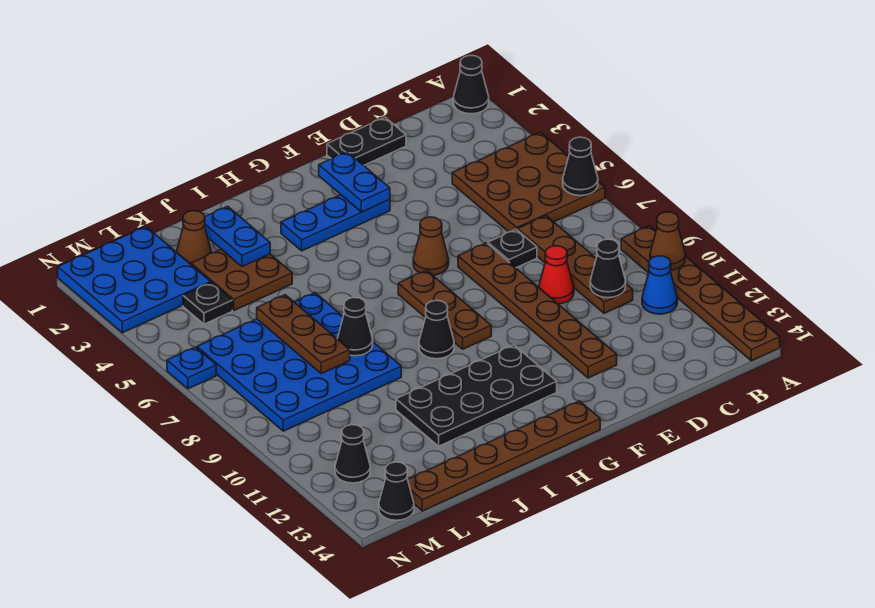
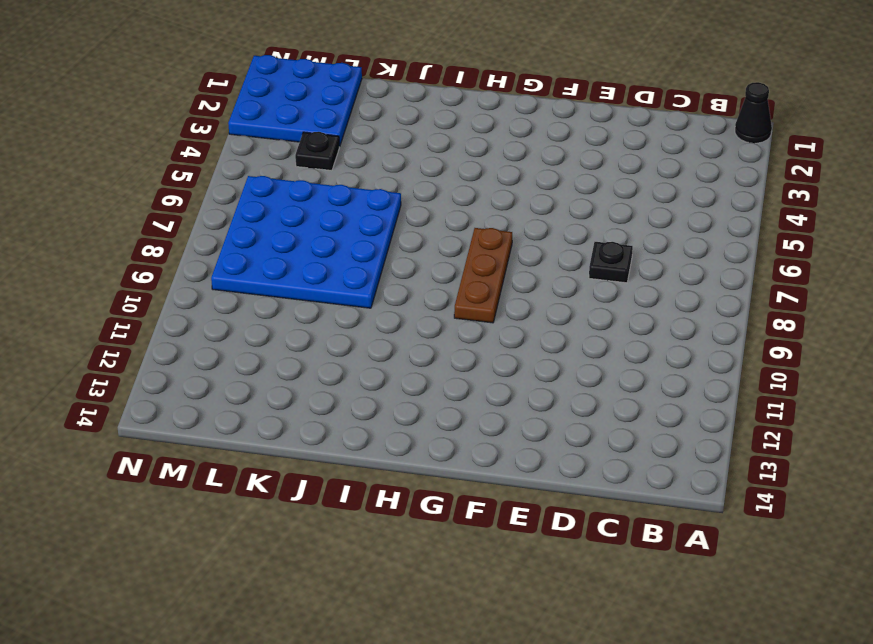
none -> brown plate A4:C6 level 1
none -> brown plate A9:A14 level 1
none -> blue cone B11 level 1
none -> brown plate C7:C10 level 1

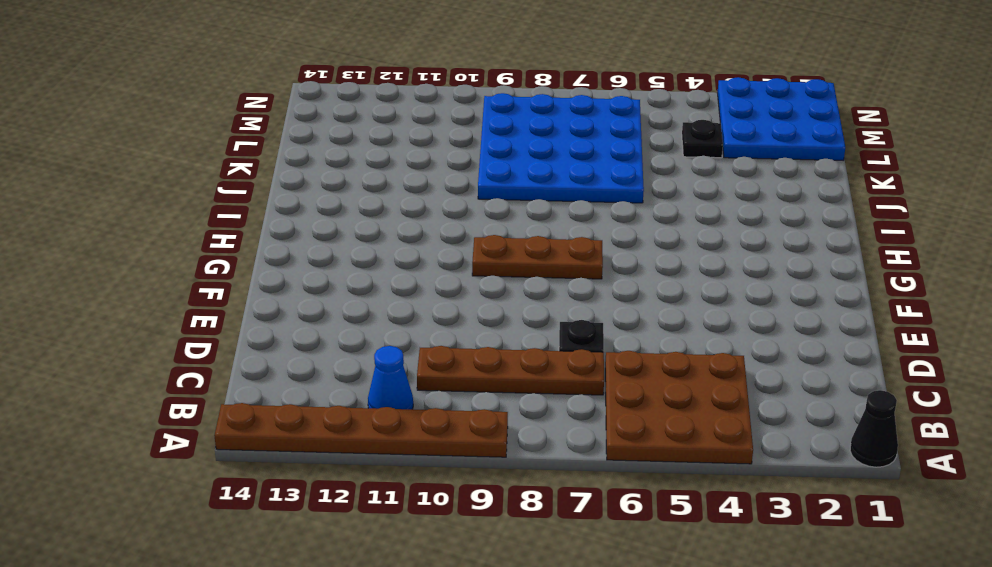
none -> black plate D1:E1 level 1
none -> red cone D9 level 1
none -> brown plate E7:E12 level 1
none -> blue plate F3:H3 level 1

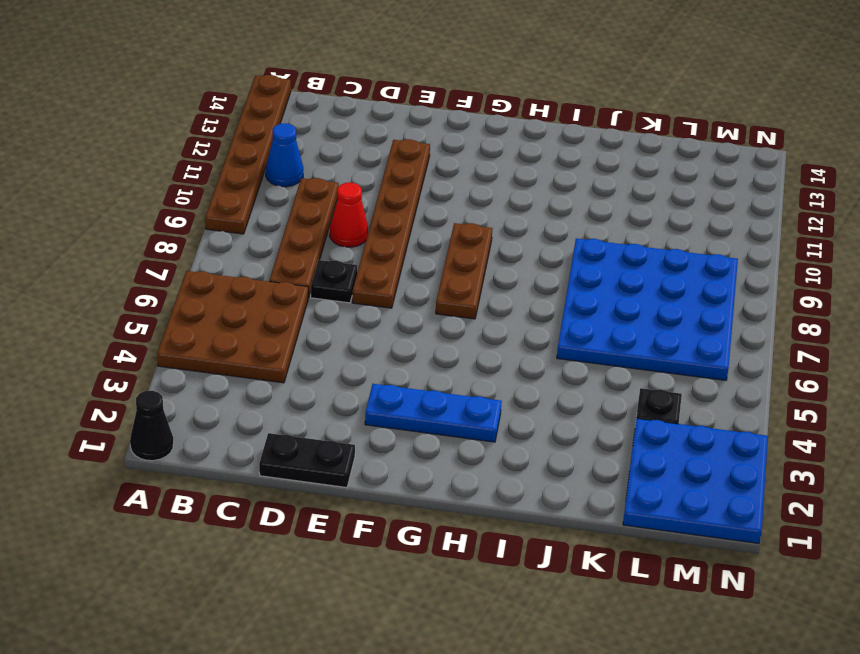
none -> brown cone F6 level 1
none -> black plate G11:J12 level 1
none -> brown plate G14:L14 level 1
none -> black cone H9 level 1

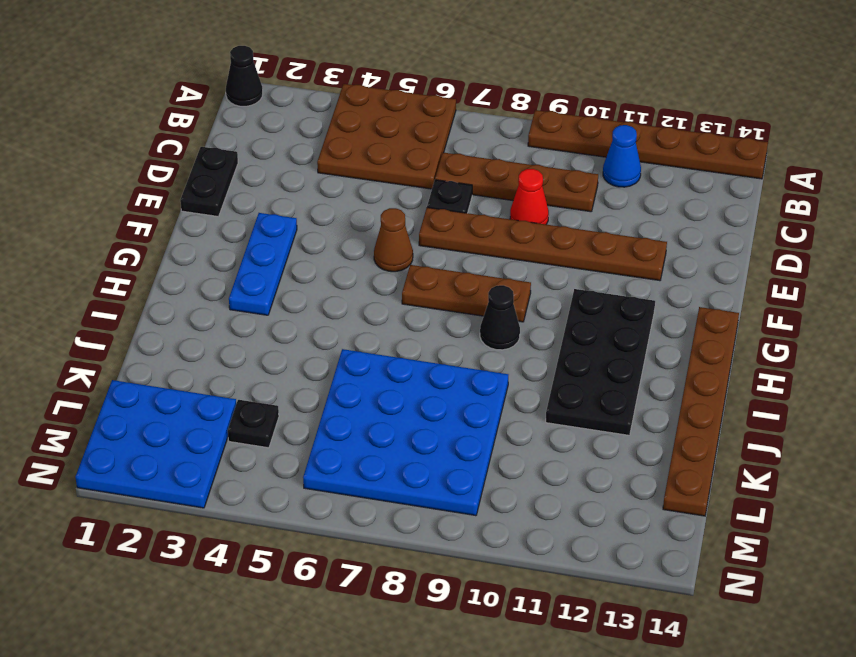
none -> brown plate J3:K4 level 1
none -> brown cone K2 level 1
none -> black cone M12 level 1
none -> black cone M14 level 1

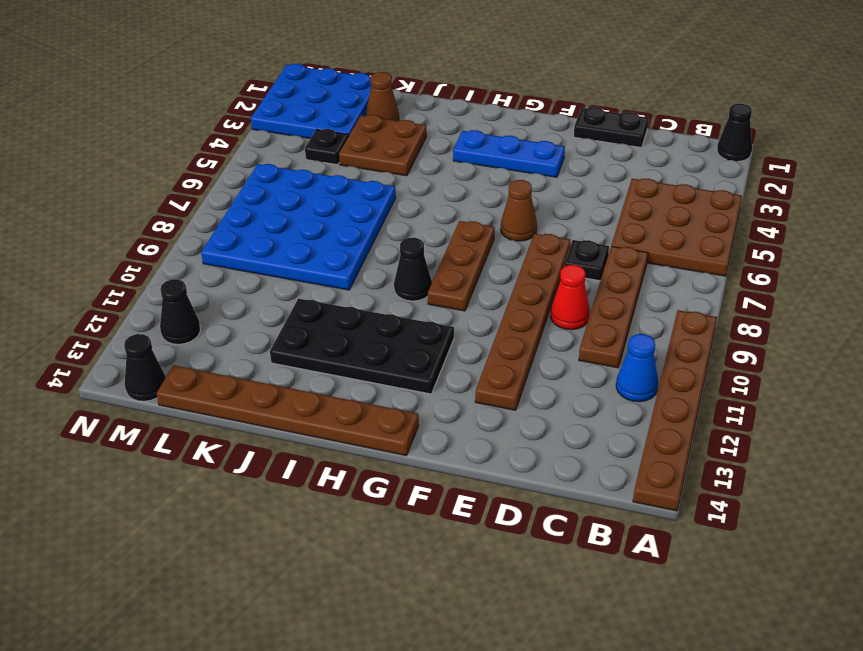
none -> blue plate N6 level 1
none -> black cone A6 level 2
none -> brown cone A10 level 2
none -> black cone C10 level 2

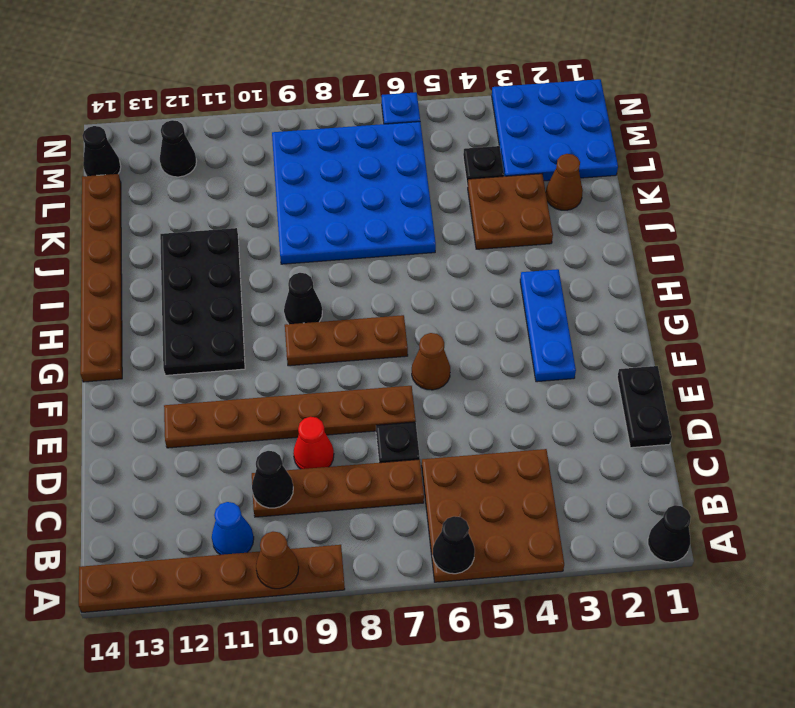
none -> blue plate F2:F3 level 2
none -> blue plate J2:J3 level 2
none -> black cone J8 level 2
none -> brown plate K6:K8 level 2

